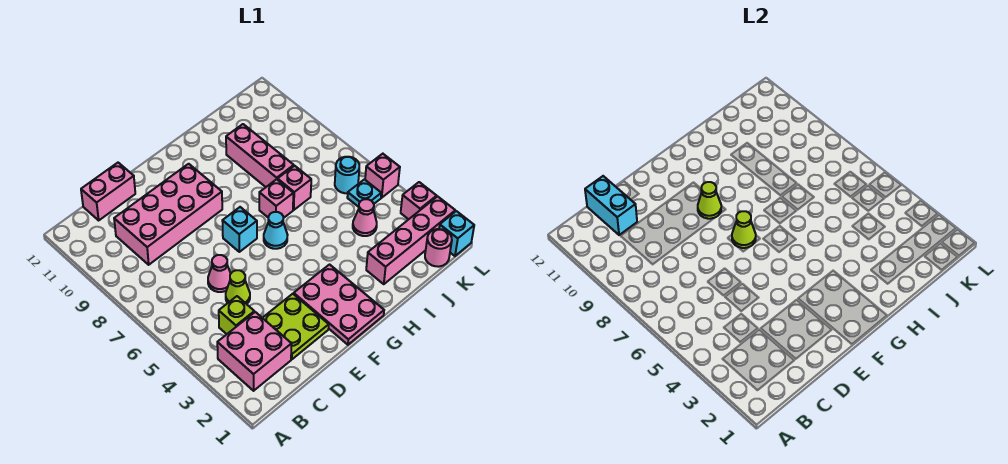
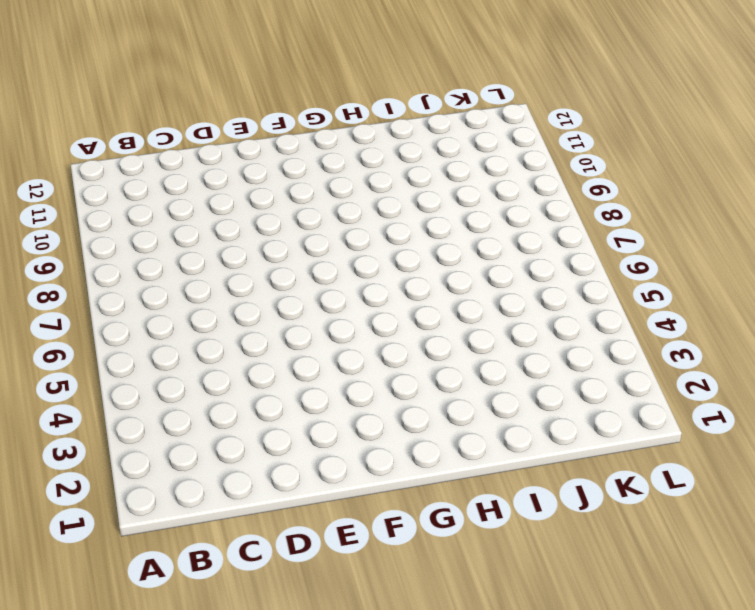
none -> pink brick B2:C3 level 1
none -> lime brick C4 level 1
none -> pink brick C9:F10 level 1

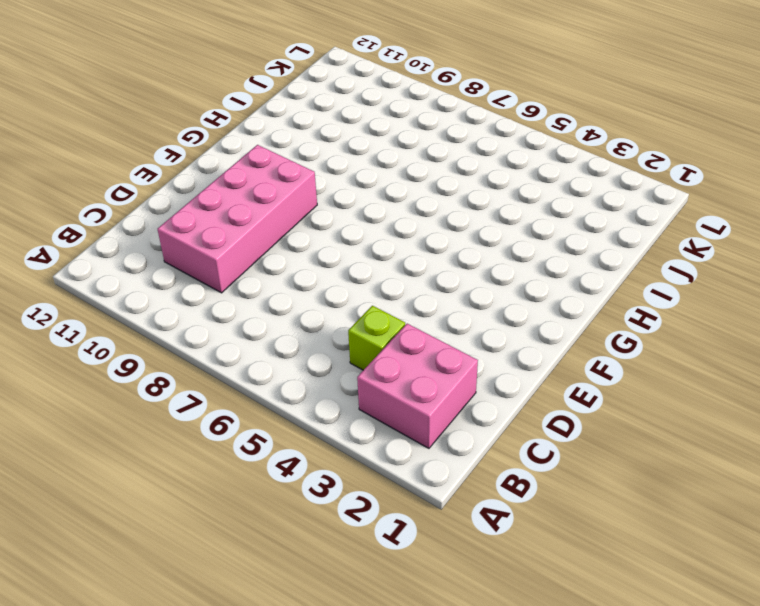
none -> pink brick C12:D12 level 1
none -> lime plate D2:E3 level 1
none -> lime cone D5 level 1

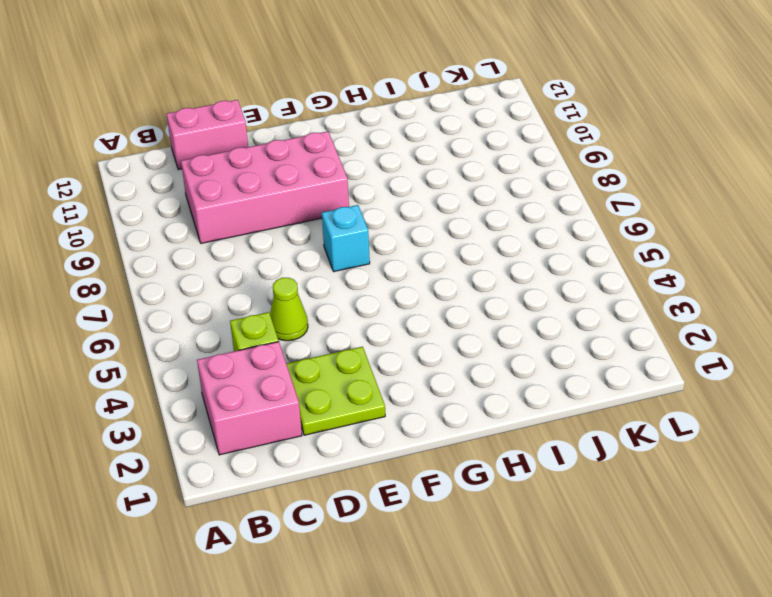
none -> pink cone D6 level 1
none -> pink plate F1:G3 level 1
none -> cyan cone G6 level 1

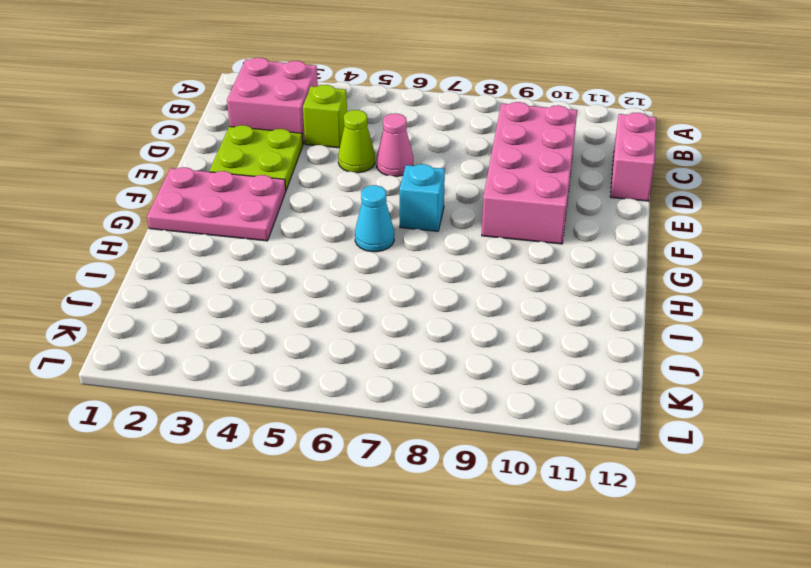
none -> pink brick H7 level 1
none -> pink brick I2:L2 level 1
none -> pink brick I7 level 1

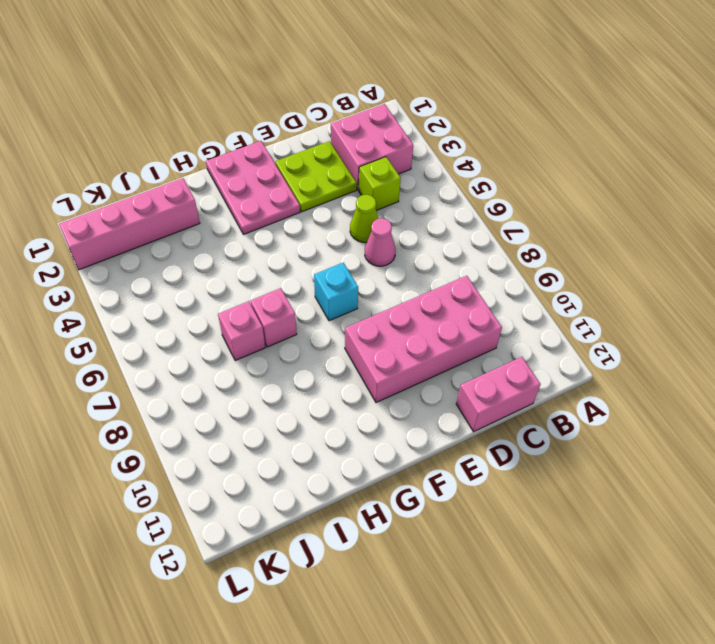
none -> cyan cone G6 level 1
none -> pink brick I8:I10 level 1
none -> pink cone J4 level 1

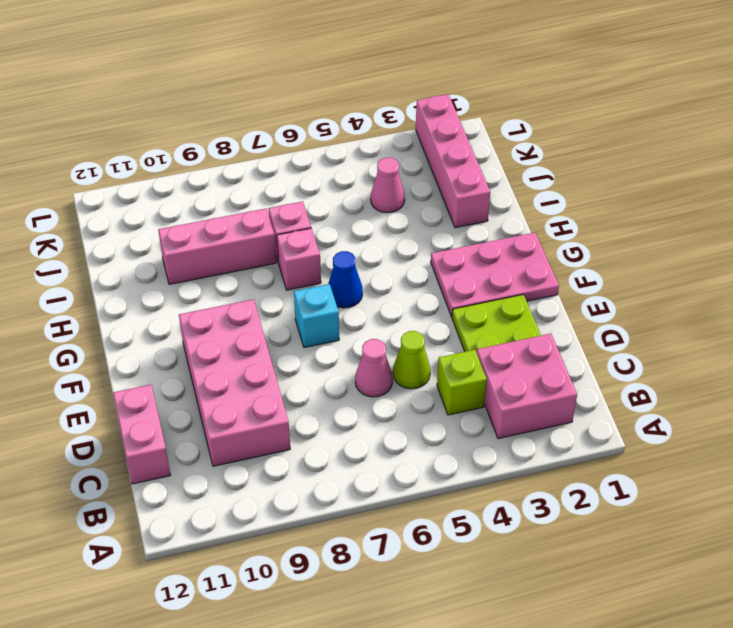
blue cone G6 level 1 -> cyan cone G6 level 1
none -> pink round brick K1 level 1
none -> cyan plate K5 level 1
none -> cyan round brick K6 level 1

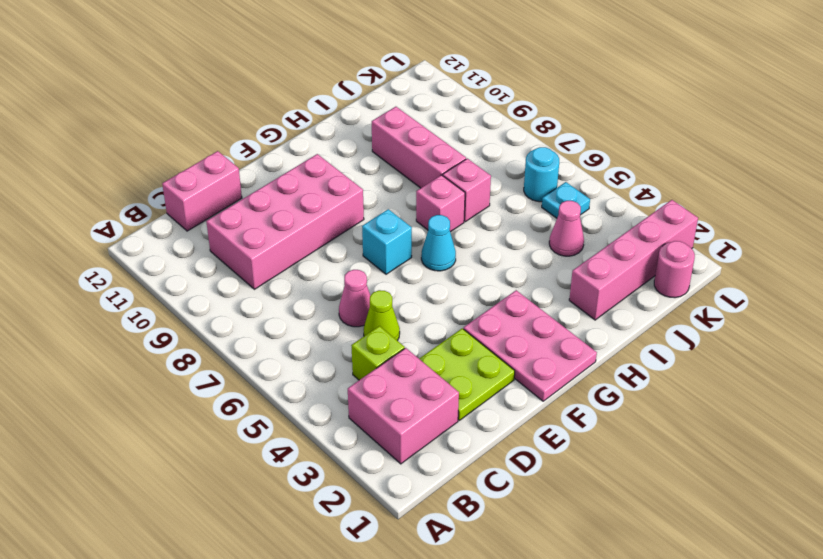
none -> cyan brick L1 level 1
none -> pink brick L3 level 1
none -> pink brick L5 level 1

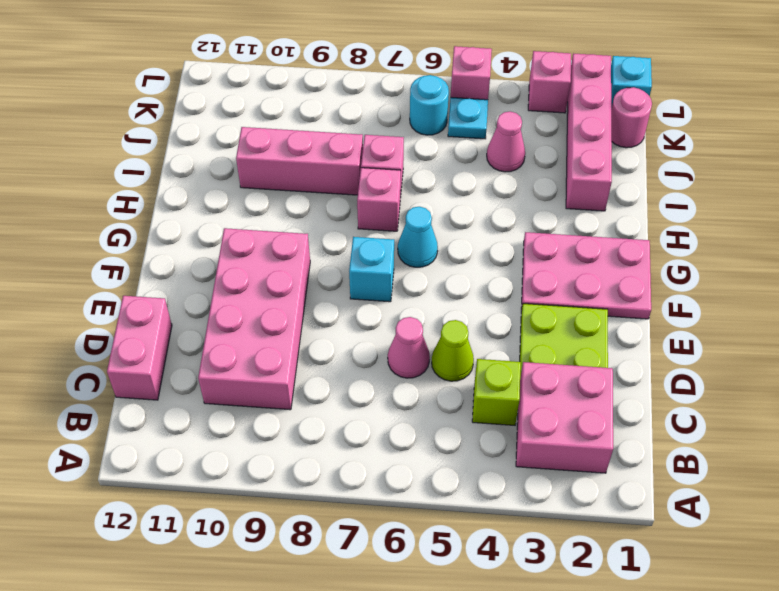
none -> cyan brick C11:C12 level 2
none -> lime cone F7 level 2
none -> lime cone F9 level 2

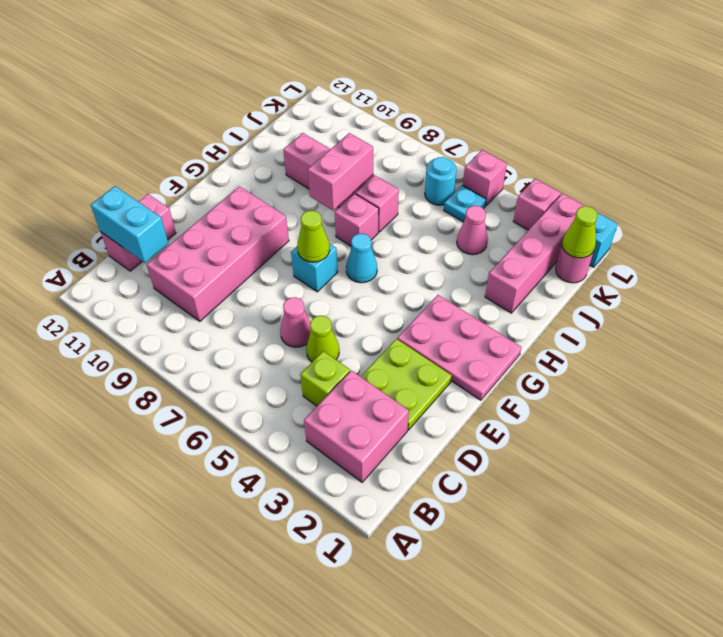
pink brick H8:I8 level 2 -> none
lime cone K1 level 2 -> lime cone F9 level 2

